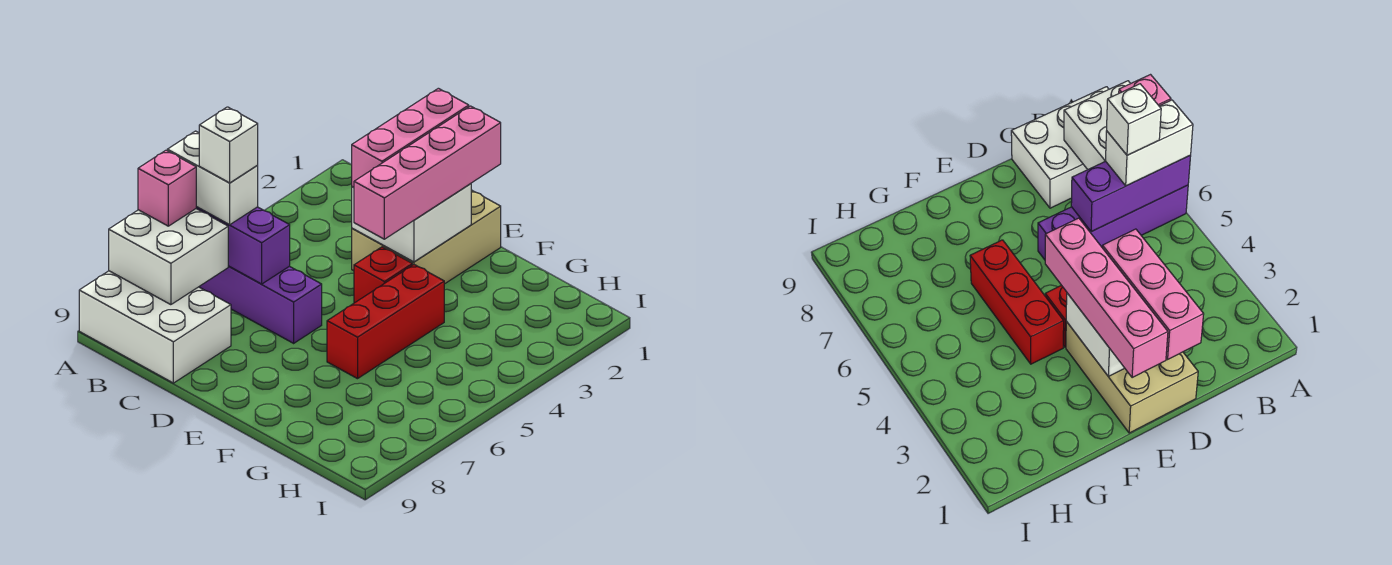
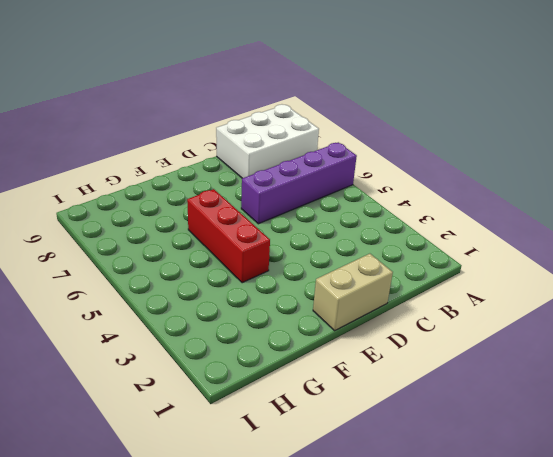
tan brick D1:E1 level 1 -> tan brick D1:E3 level 1
none -> red brick E4 level 1
none -> purple brick A6:C6 level 2
none -> white brick A7:B8 level 2

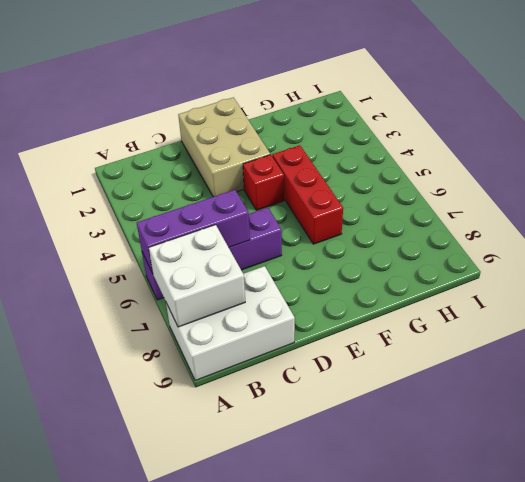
none -> white brick D2:E3 level 2
none -> white brick A6:B6 level 3
none -> pink brick A7 level 3

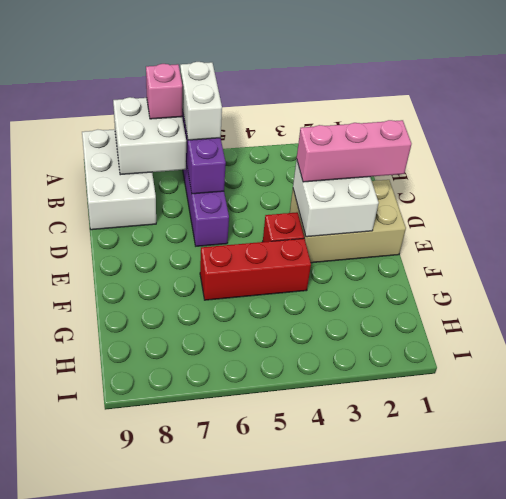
none -> pink brick E1:E4 level 3
none -> white brick B6 level 4

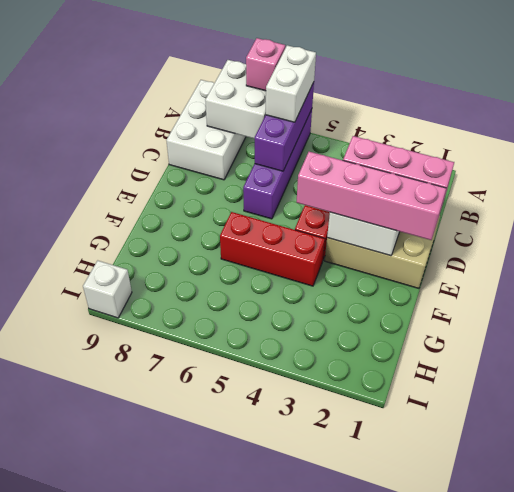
white brick I9 level 1 -> white brick B6 level 4

